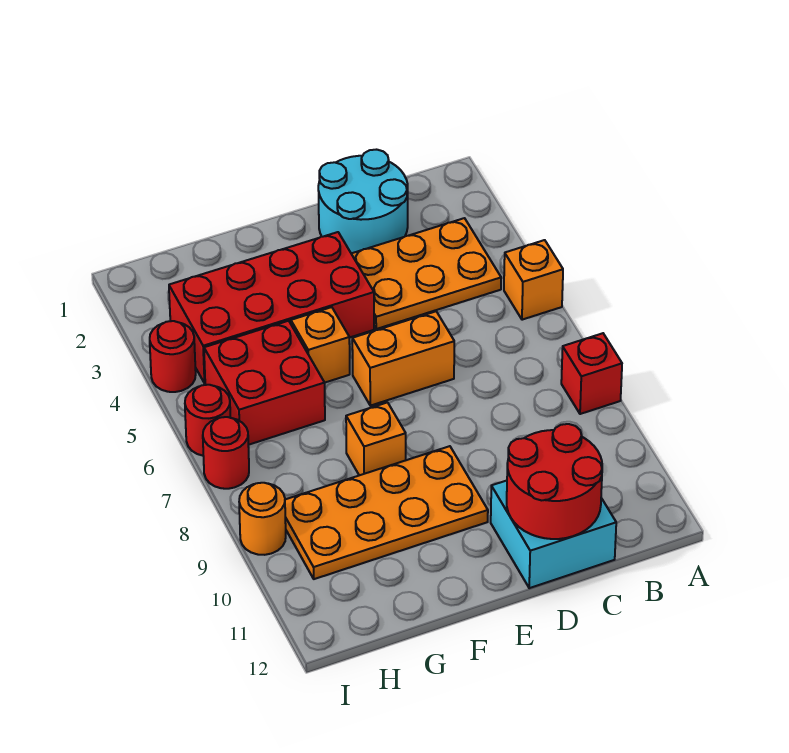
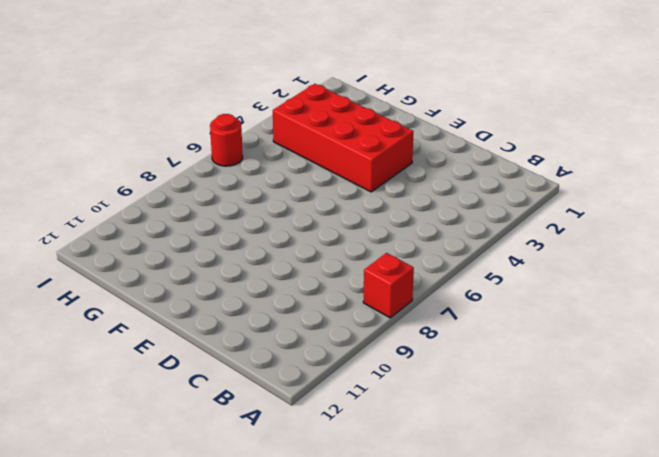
none -> orange brick A5 level 1
none -> orange plate B3:D4 level 1
none -> cyan round brick C1:D2 level 1

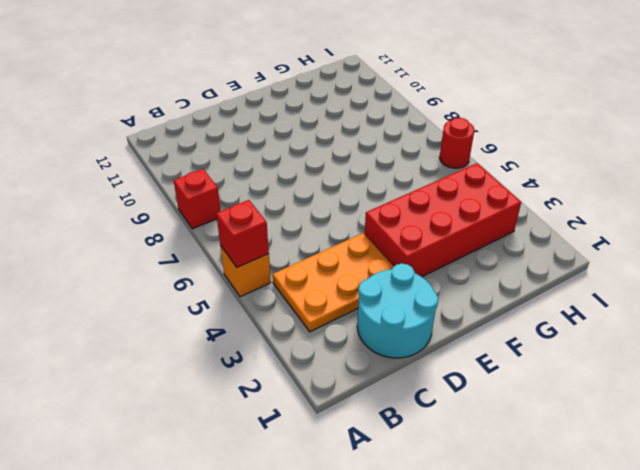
red brick A5 level 2 -> none
none -> cyan brick C11:D12 level 1
none -> orange brick D6:E6 level 1
none -> orange plate E9:H10 level 1

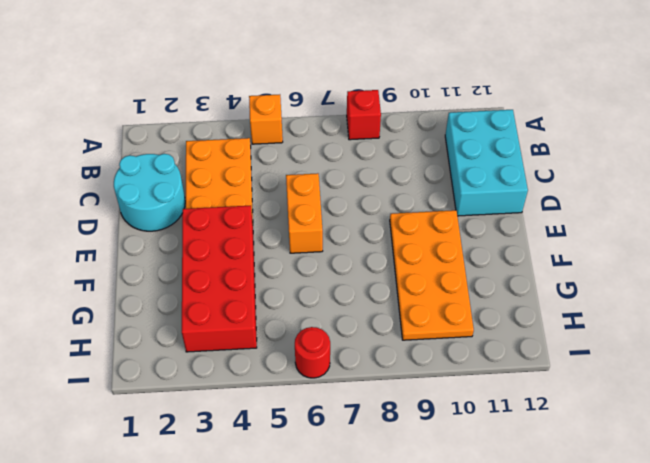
cyan brick B11:D12 level 1 -> cyan brick C11:D12 level 1
none -> orange brick F5 level 1
none -> orange brick F8 level 1
none -> red brick G5:H6 level 1

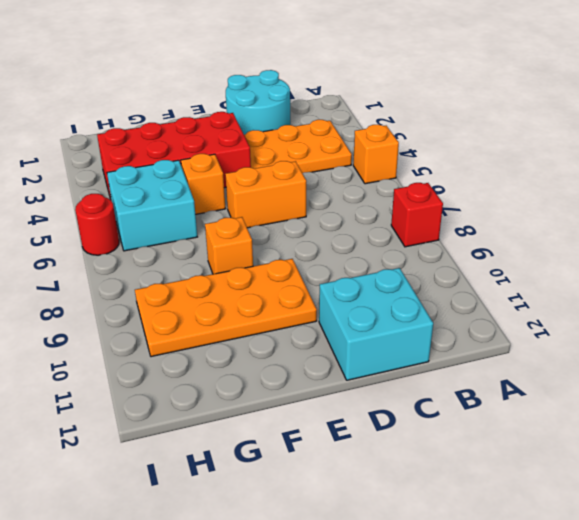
cyan brick G5:H6 level 1 -> red brick G5:H6 level 1
none -> red round brick I4 level 1
none -> red round brick I7 level 1
none -> orange round brick I9 level 1

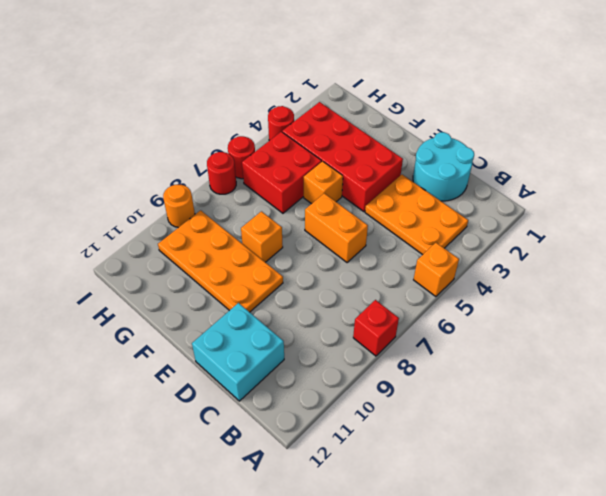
none -> red round brick C11:D12 level 2

